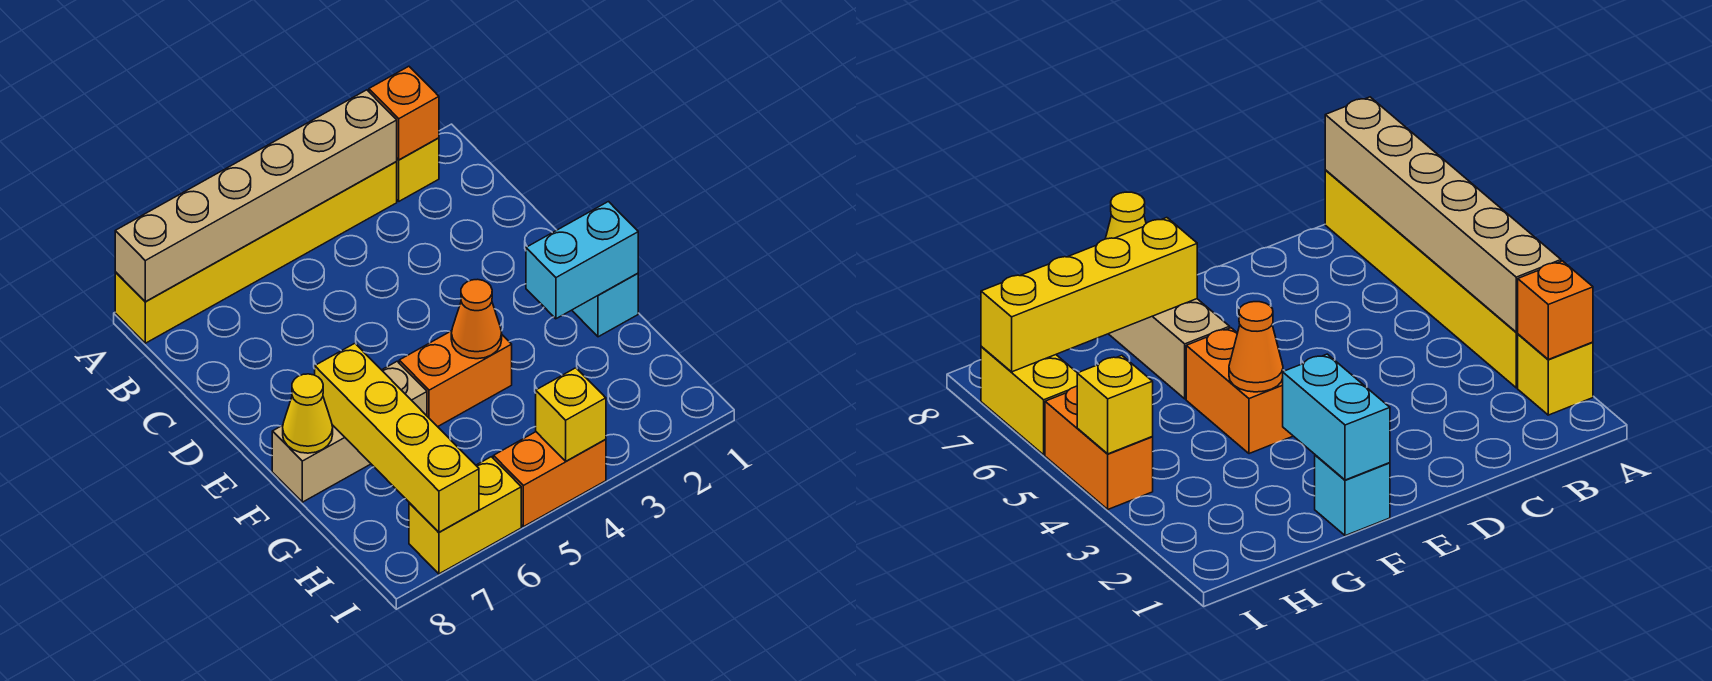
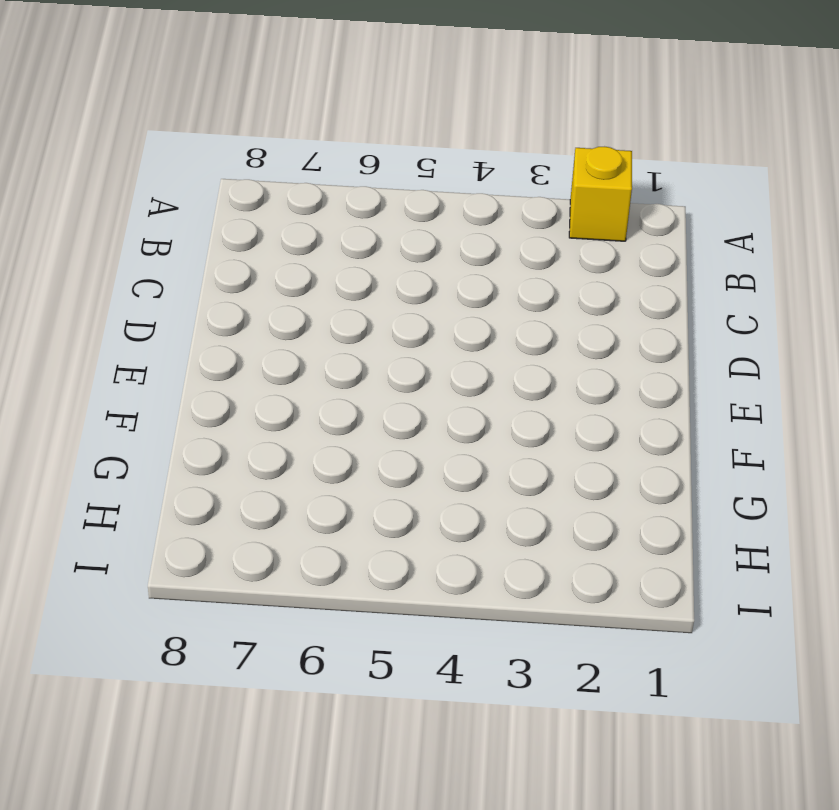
none -> yellow brick A3:A8 level 1
none -> cyan brick F1 level 1
none -> orange brick F4:F5 level 1

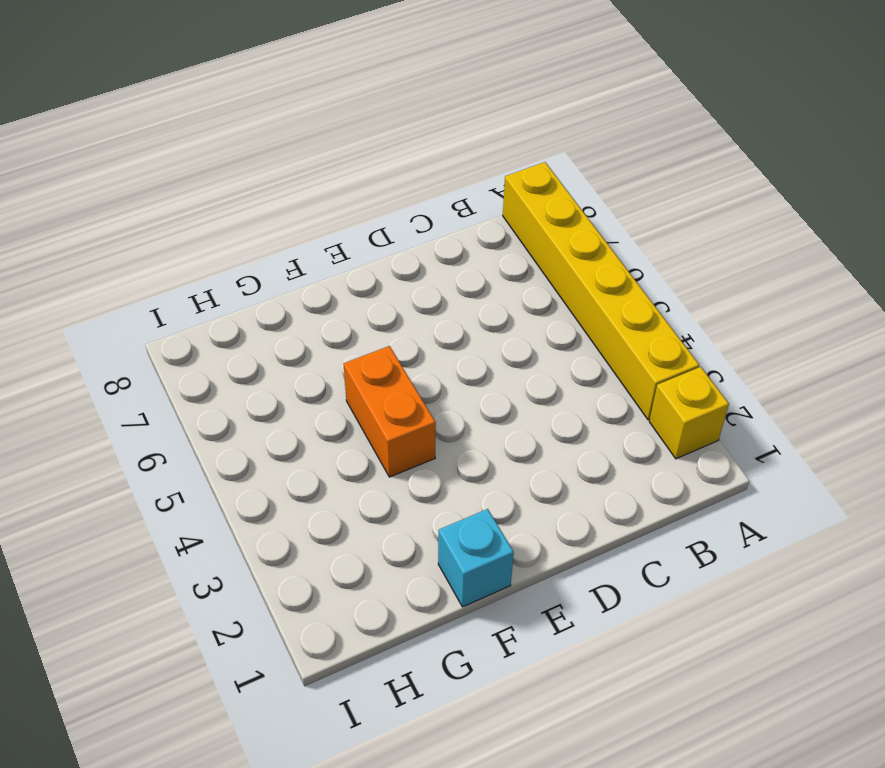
none -> tan brick F6:F8 level 1
none -> orange brick I4:I5 level 1
none -> yellow brick I6:I7 level 1

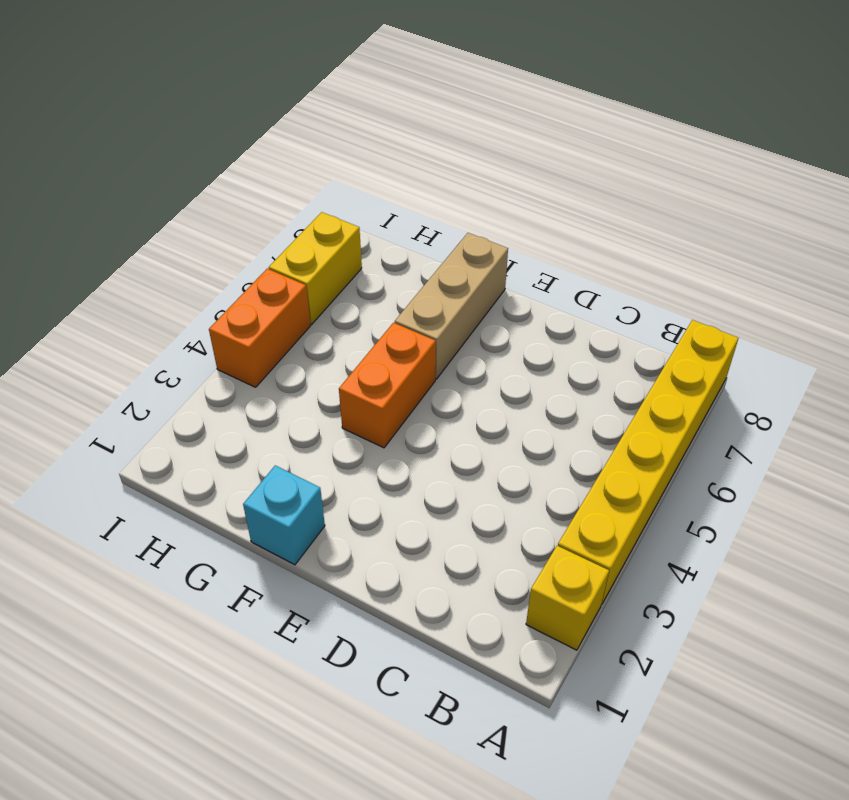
none -> orange brick A2 level 2
none -> tan brick A3:A8 level 2
none -> cyan brick F1:F2 level 2

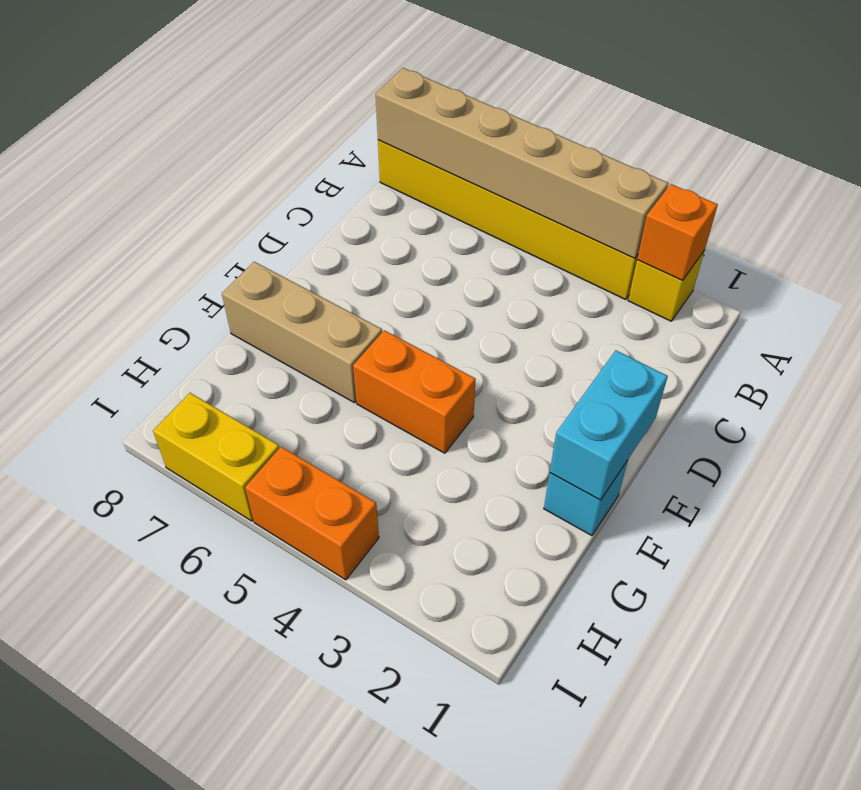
cyan brick E1:F1 level 2 -> cyan brick F1:F2 level 2
none -> orange cone F4 level 2
none -> yellow brick F7:I7 level 2
none -> yellow cone F8 level 2

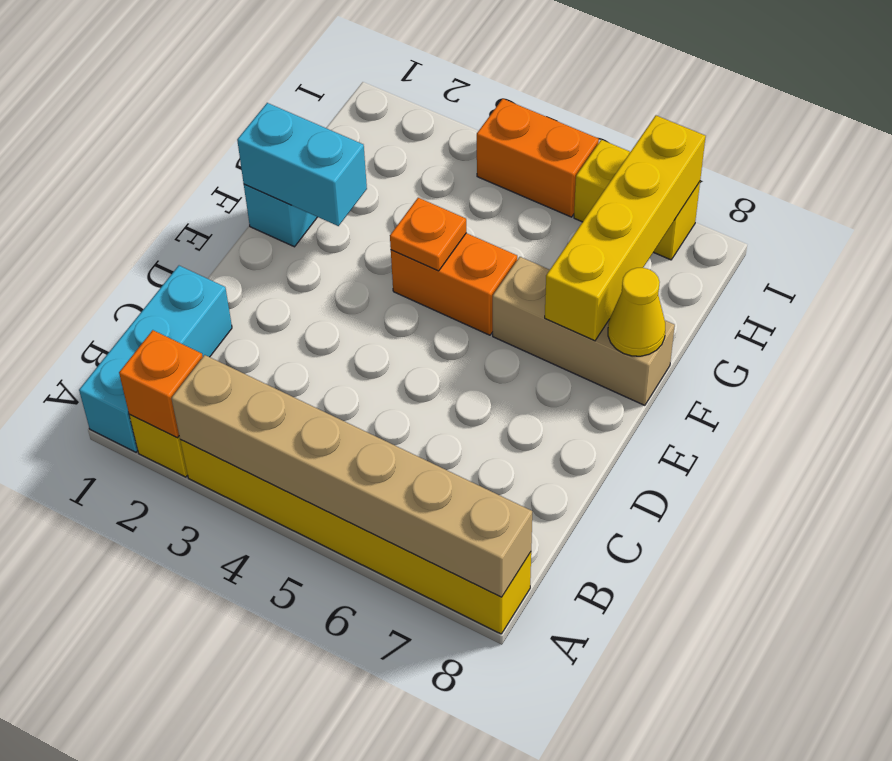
cyan brick A1:C1 level 1 -> none
orange plate F4 level 2 -> orange cone F4 level 2
none -> yellow brick I4 level 2

